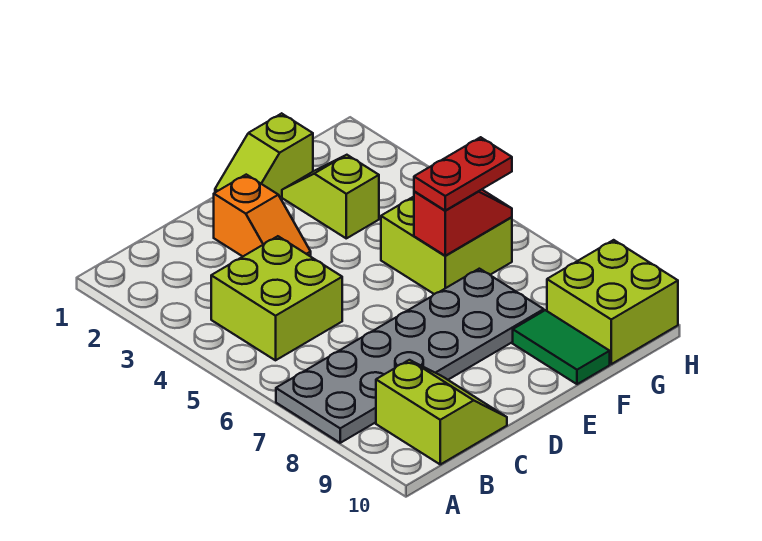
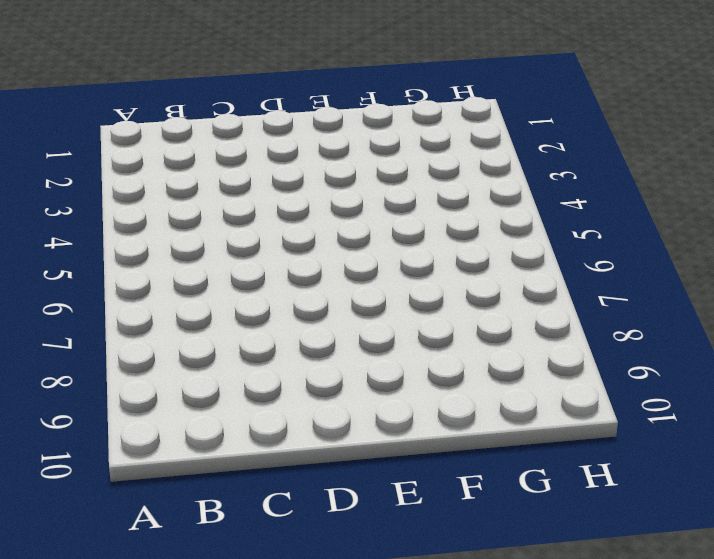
none -> grey plate A7:F8 level 1
none -> lime brick B4:C5 level 1

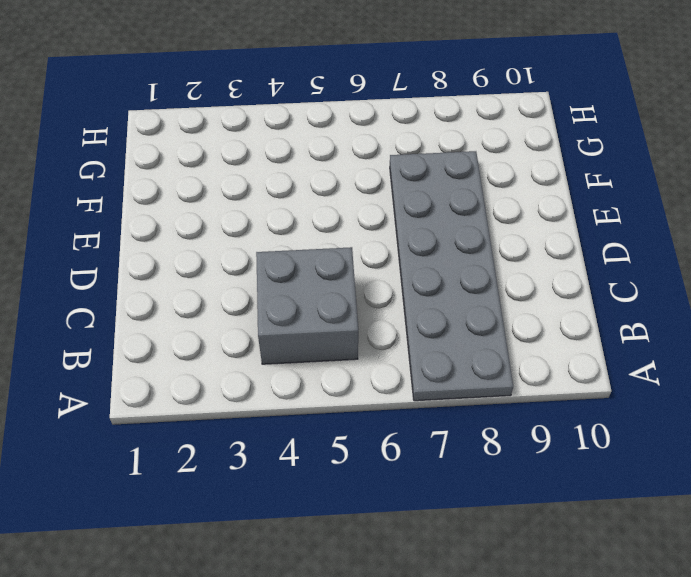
grey brick B4:C5 level 1 -> lime brick B4:C5 level 1
none -> lime slope B9:C10 level 1 top B
none -> orange slope D2:D3 level 1 top 2

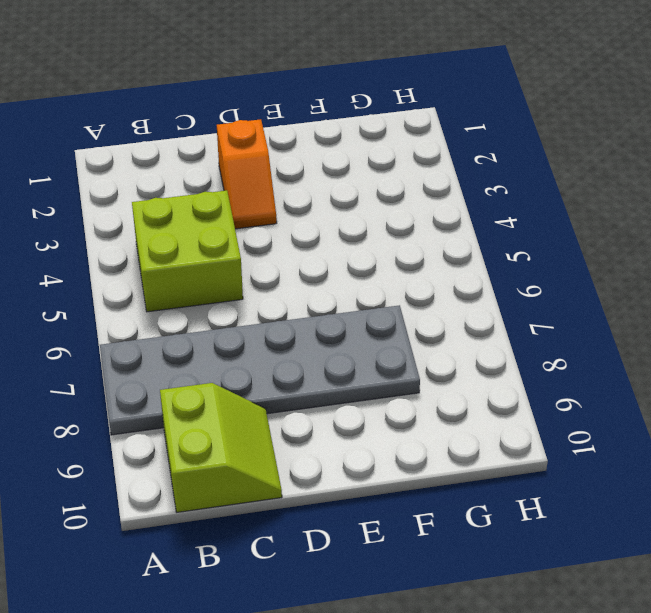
none -> lime slope E1:F1 level 1 top F
none -> lime slope F2:F3 level 1 top 3

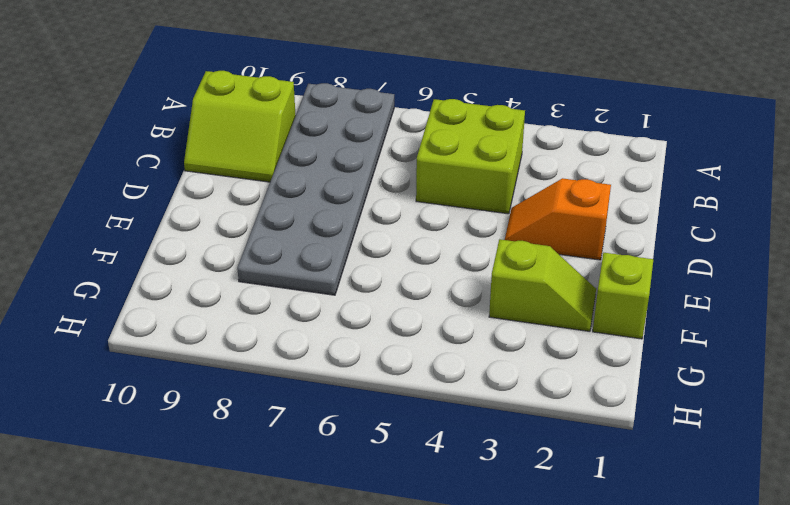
none -> lime brick F5:G6 level 1
none -> green tile F9:F10 level 1

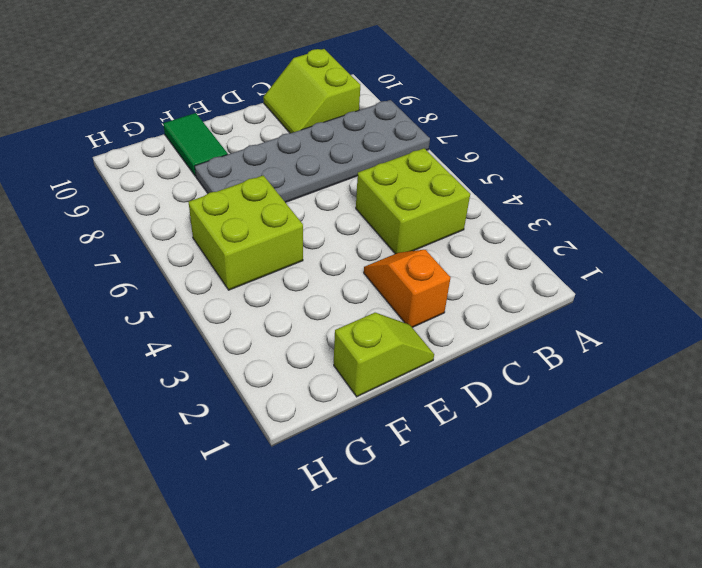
none -> lime slope F2:F3 level 1 top 3
none -> lime brick G9:H10 level 1

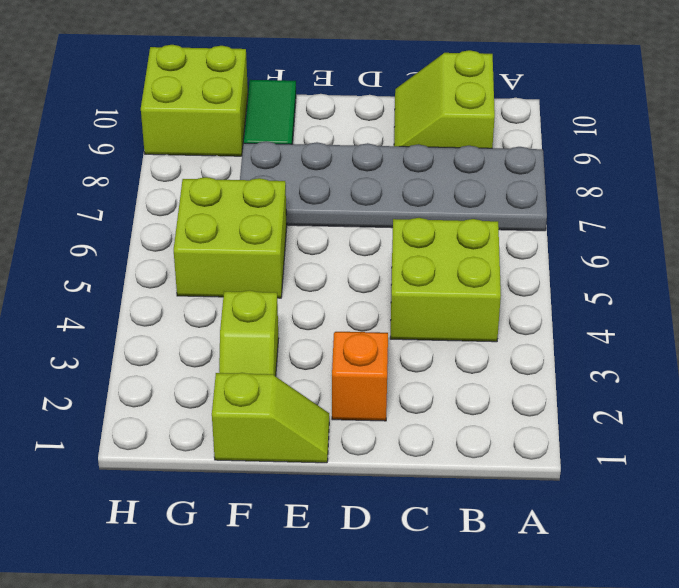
none -> red slope F6:G6 level 2 top F
none -> red plate F6:G6 level 3

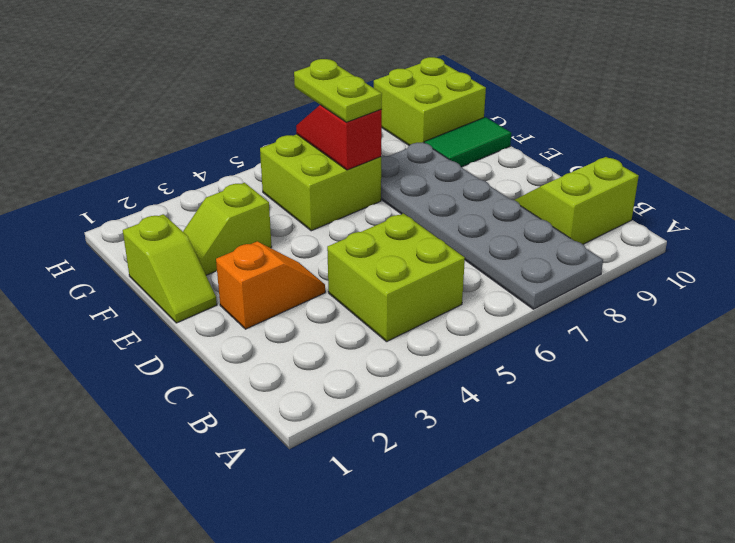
lime plate F6:G6 level 3 -> red plate F6:G6 level 3

